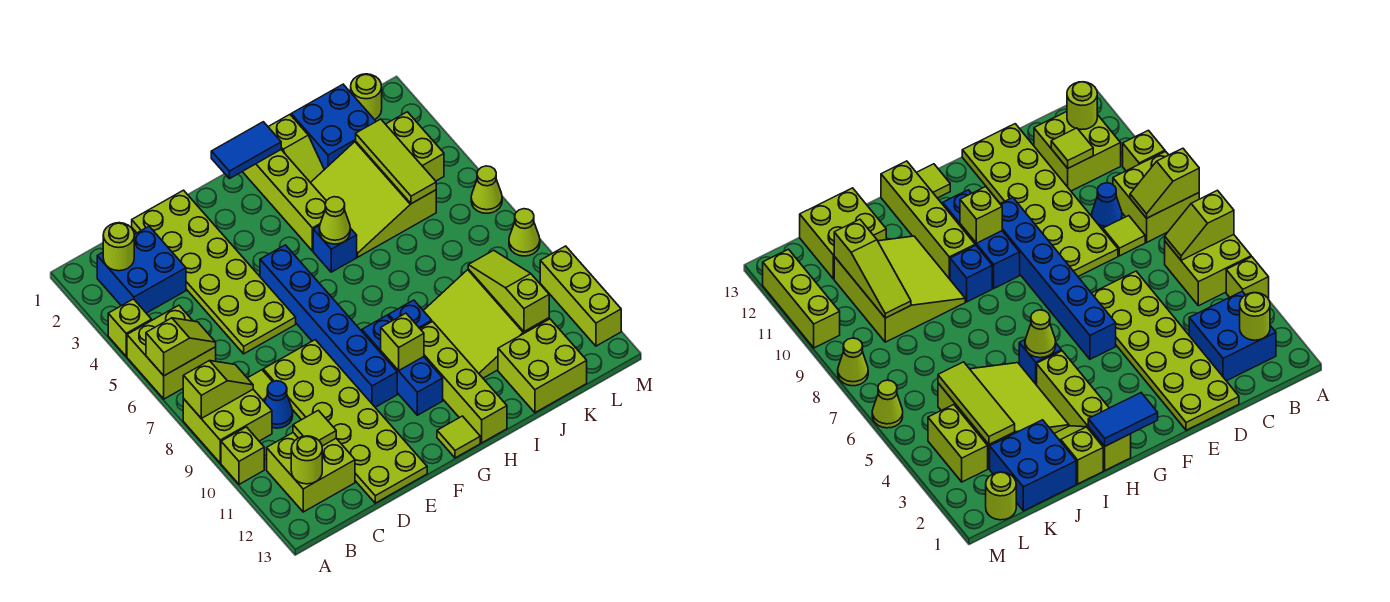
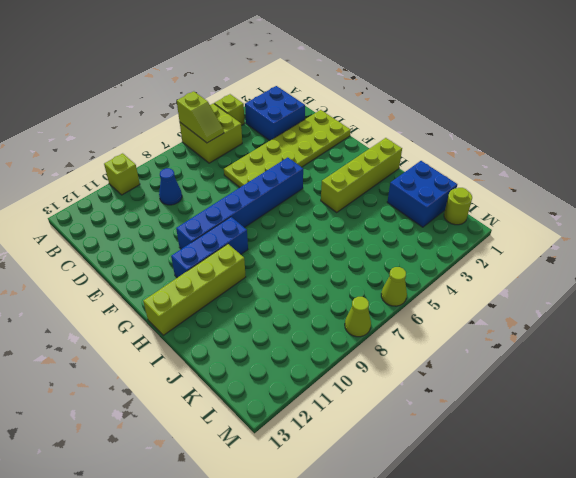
none -> lime brick A8:B9 level 1
none -> lime brick B11:C12 level 1
none -> lime tile C8 level 1
none -> lime plate D8:E13 level 1

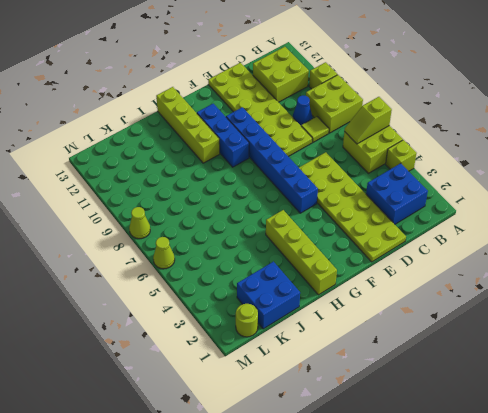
none -> lime tile G13 level 1
none -> blue brick H5 level 1
none -> blue brick H9 level 1
none -> lime slope I1:I2 level 1 top 1

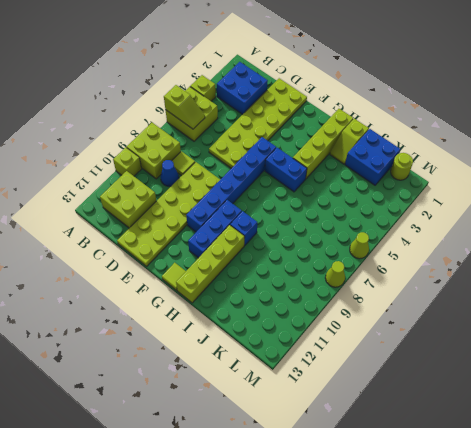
blue brick G5:H5 level 1 -> blue brick H5 level 1
none -> lime slope I3:K5 level 1 top K
none -> lime slope I9:K11 level 1 top K
none -> lime brick J12:K13 level 1
none -> lime brick L3:L4 level 1

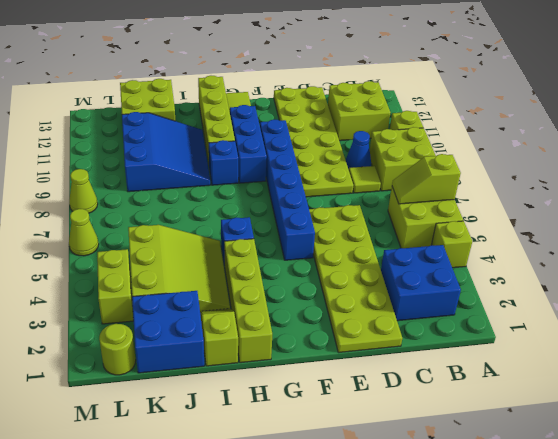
blue slope I9:K11 level 1 top K -> lime slope I9:K11 level 1 top K
none -> lime brick M10:M12 level 1
none -> lime slope A8:B8 level 2 top A
none -> lime round brick B2 level 2
none -> lime round brick B12 level 2

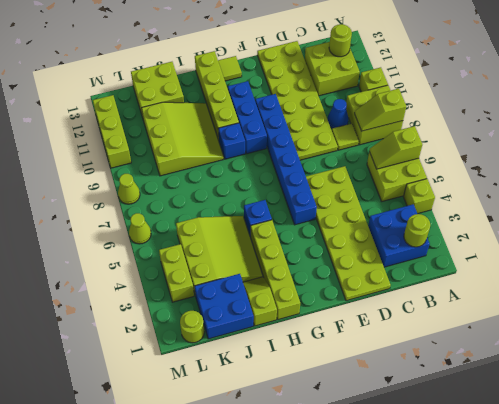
none -> lime tile C11 level 2
none -> blue tile G1:H1 level 2
none -> lime brick G10 level 2
none -> lime cone H5 level 2

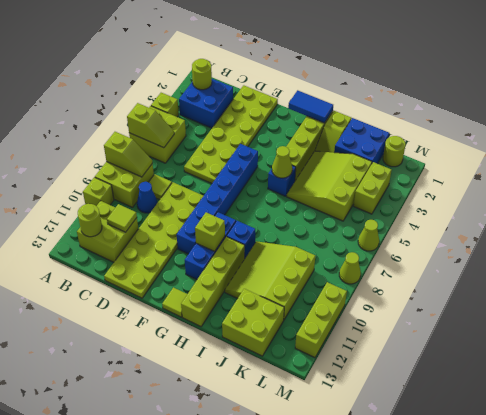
none -> lime tile K3:K5 level 2
none -> lime slope K9:K11 level 2 top 11

